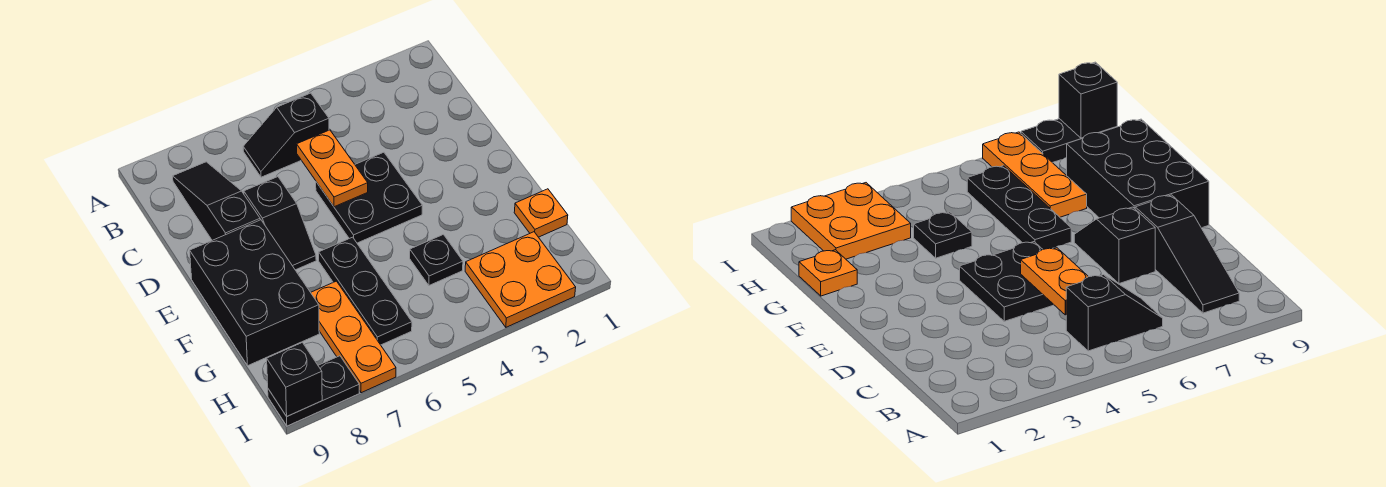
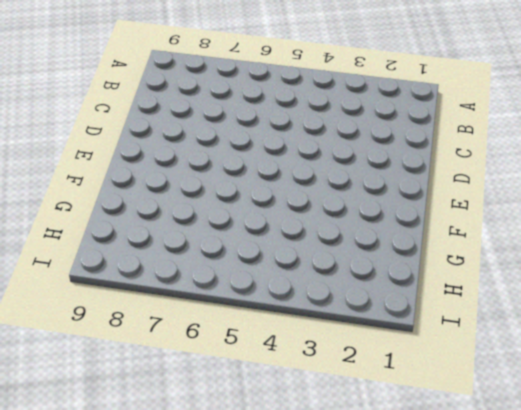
none -> black slope B5:B6 level 1 top 5
none -> black slope B8:D8 level 1 top D
none -> black plate D4:E5 level 1

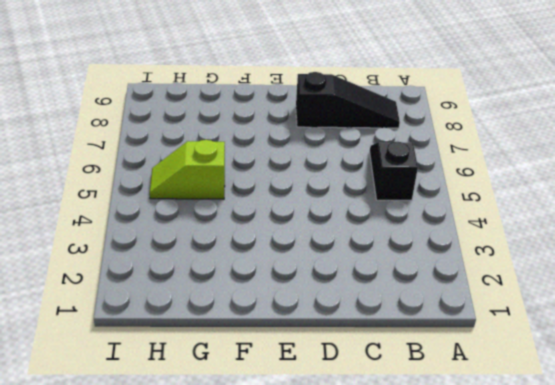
lime slope G5:H5 level 1 top G -> none
none -> black plate D4:E5 level 1
none -> black slope D7:E7 level 1 top D
none -> black brick E8:G9 level 1

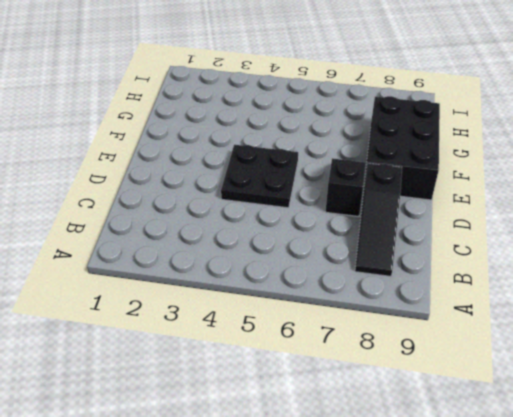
none -> black slope B5:B6 level 1 top 5
none -> black plate F6:H6 level 1
none -> orange plate G1 level 1

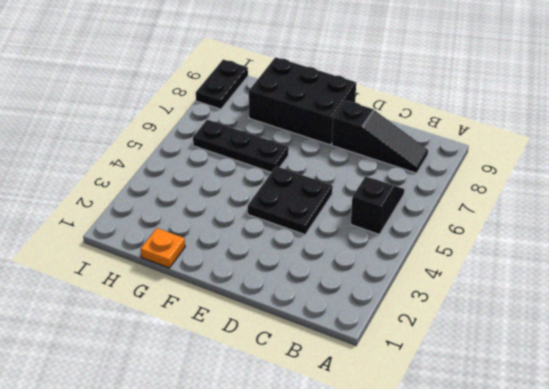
none -> black slope D7:E7 level 1 top D
none -> black plate G4 level 1
none -> orange plate G7:I7 level 1

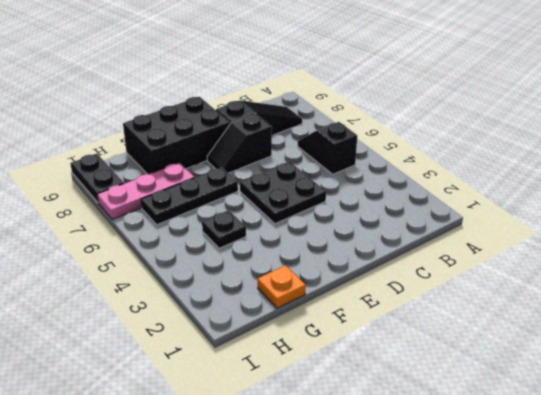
pink plate G7:I7 level 1 -> orange plate G7:I7 level 1
none -> orange plate H2:I3 level 1
none -> orange plate C5:D5 level 2
none -> black brick I9 level 2

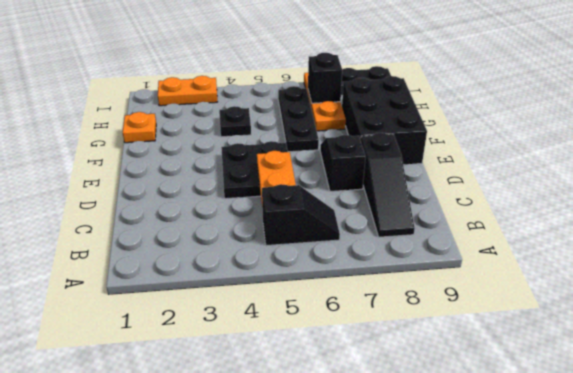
black brick H7 level 2 -> black brick I9 level 2
orange plate I2:I3 level 1 -> orange plate H2:I3 level 1

